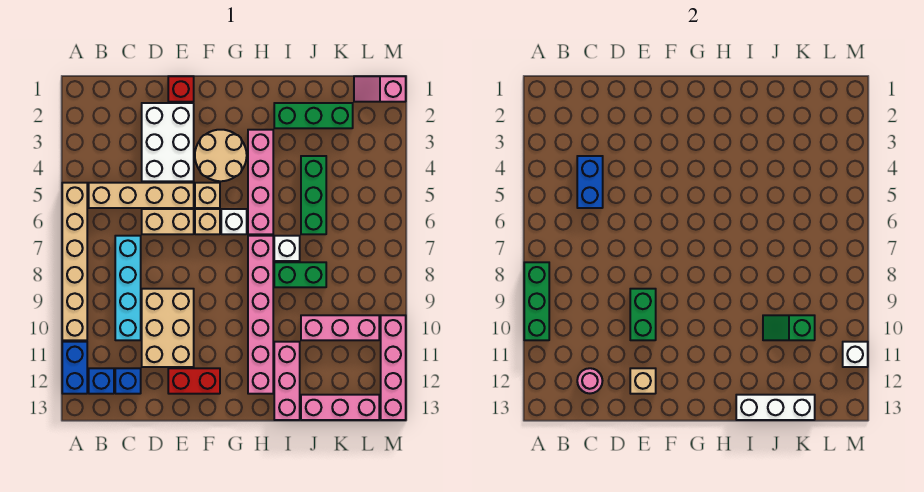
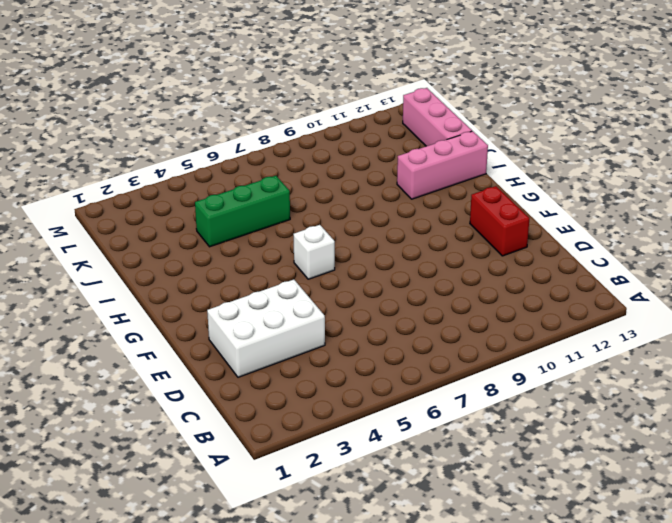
none -> tan brick A5:A10 level 1
none -> blue brick A11:A12 level 1
none -> tan brick B5:E5 level 1
none -> blue brick B12 level 1

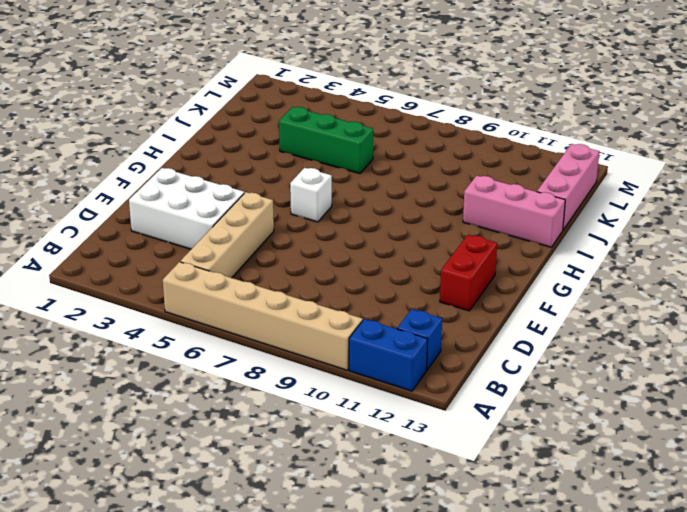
none -> cyan brick C7:C10 level 1
none -> blue brick C12 level 1
none -> tan brick D6:E6 level 1
none -> tan brick D9:E11 level 1

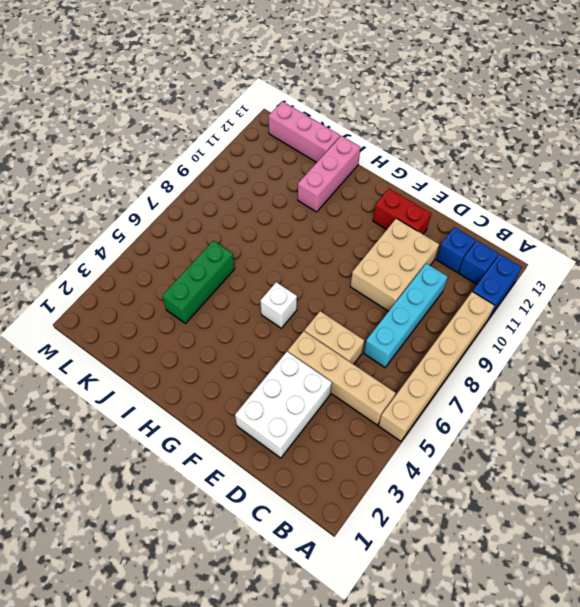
none -> red brick E1 level 1
none -> tan round brick F3:G4 level 1
none -> tan brick F5 level 1
none -> tan brick F6 level 1

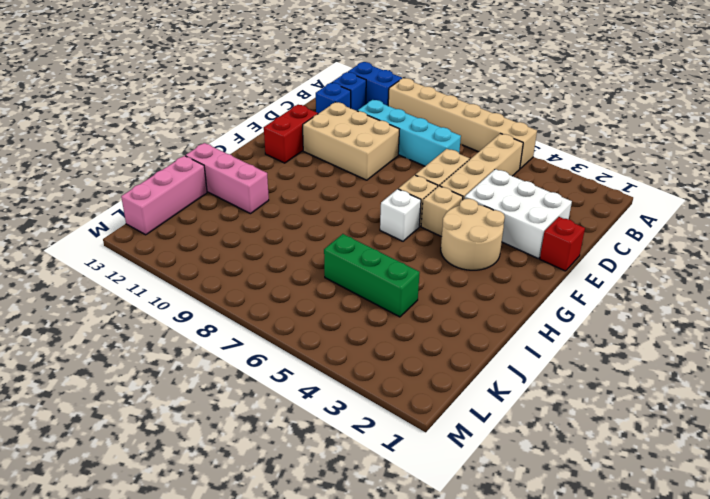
none -> pink brick H3:H6 level 1
none -> pink brick H7:H12 level 1
none -> green brick I2:K2 level 1
none -> white brick I7 level 1

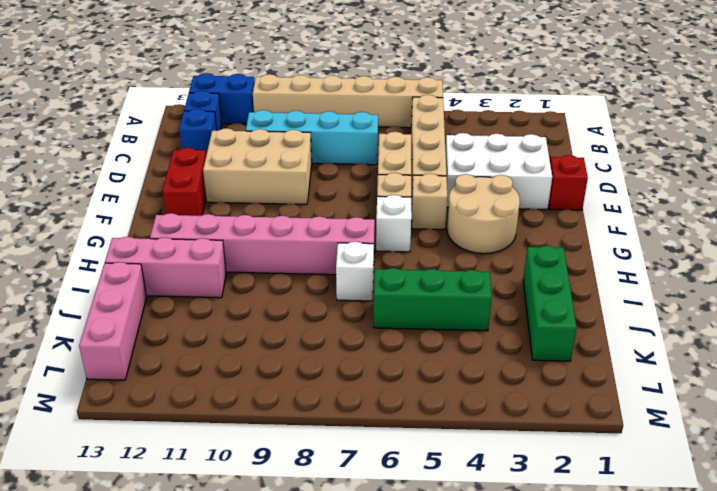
none -> pink brick H3:H6 level 1
none -> green brick I8:J8 level 1
none -> pink brick J10:L10 level 1
none -> pink slope L1:M1 level 1 top M

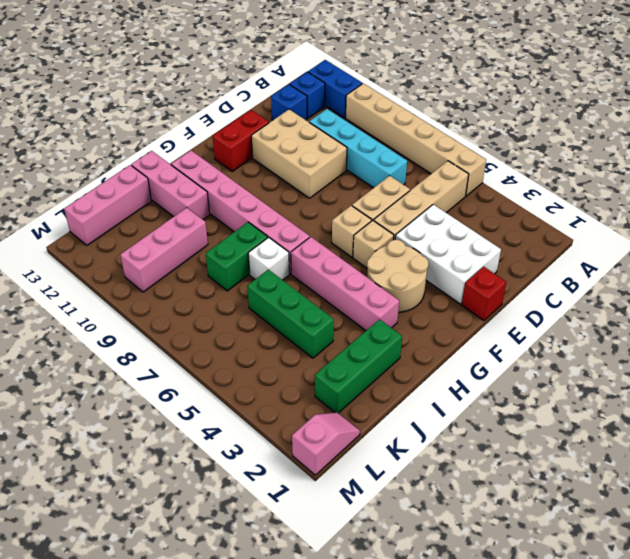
none -> white brick G6 level 1
none -> pink brick M10:M13 level 1
none -> green brick A8:A10 level 2
none -> blue brick C4:C5 level 2

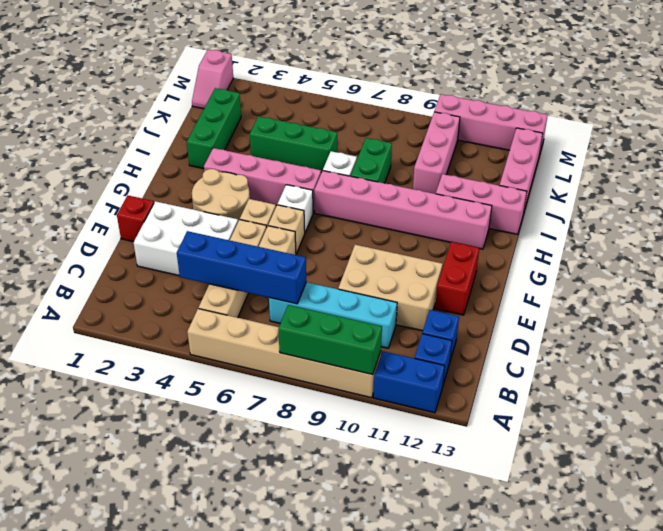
blue brick C4:C7 level 2 -> blue brick C4:C5 level 2
none -> pink round brick C12 level 2
none -> green brick E9:E10 level 2
none -> tan brick E12 level 2
none -> white brick I13:K13 level 2

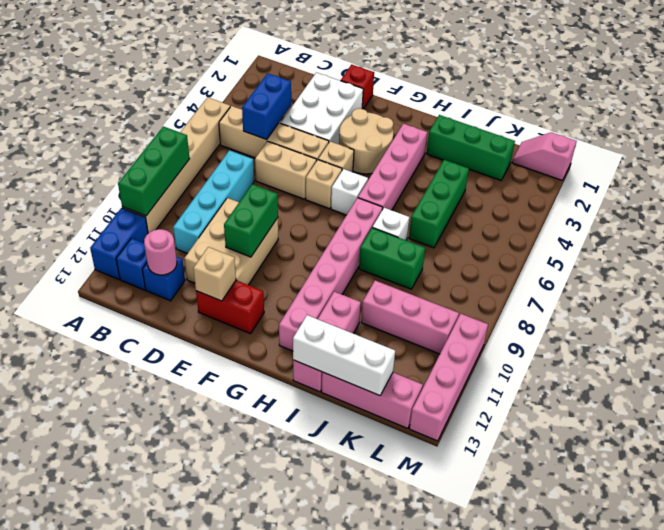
none -> green slope J10:K10 level 2 top K
none -> white brick M11 level 2

